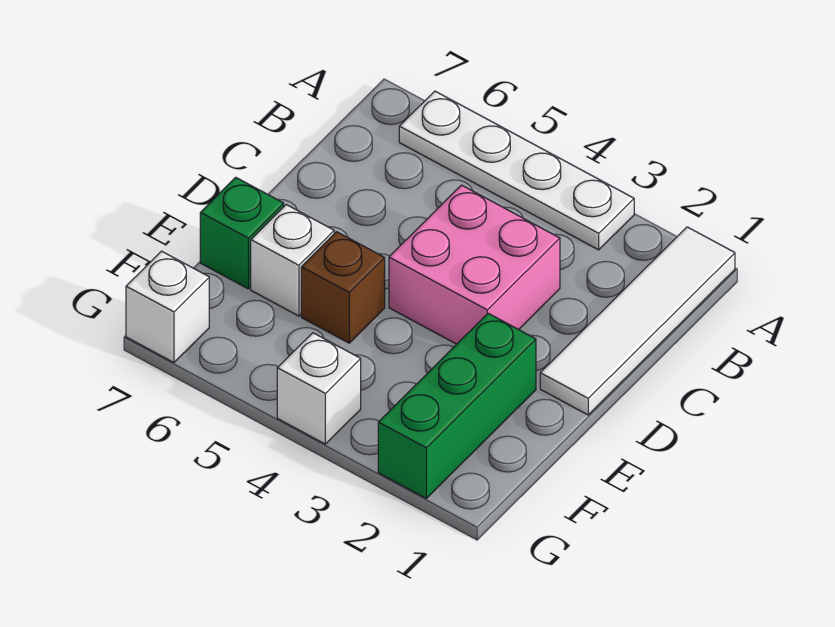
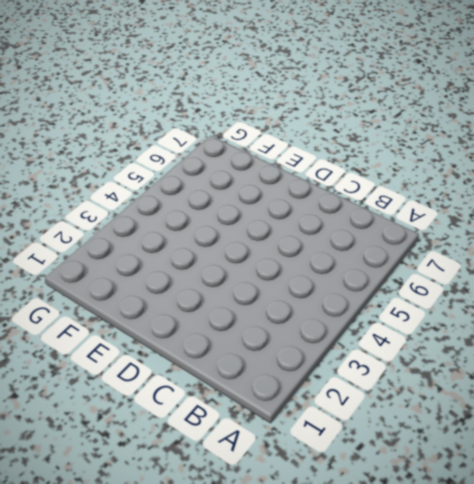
none -> white tile A1:D1 level 1
none -> white plate A3:A6 level 1

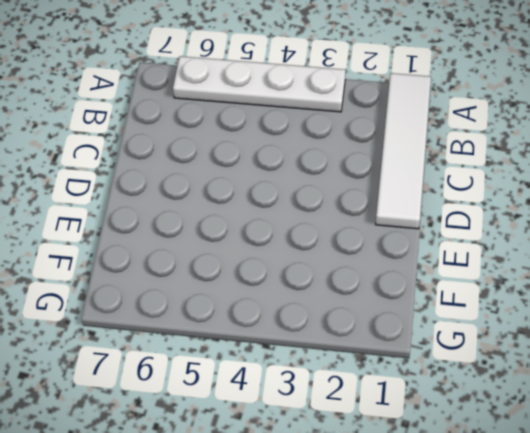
none -> pink brick C3:D4 level 1
none -> green brick E2:G2 level 1

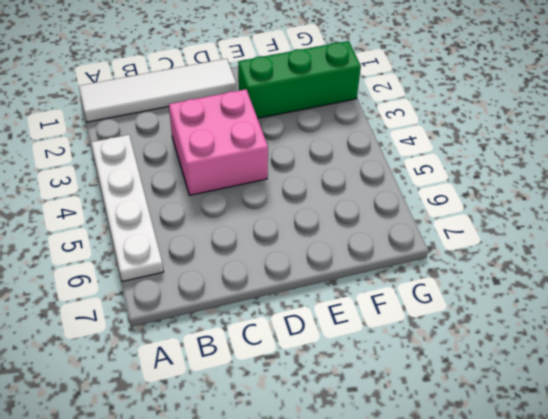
none -> brown brick E5 level 1
none -> white brick E6 level 1

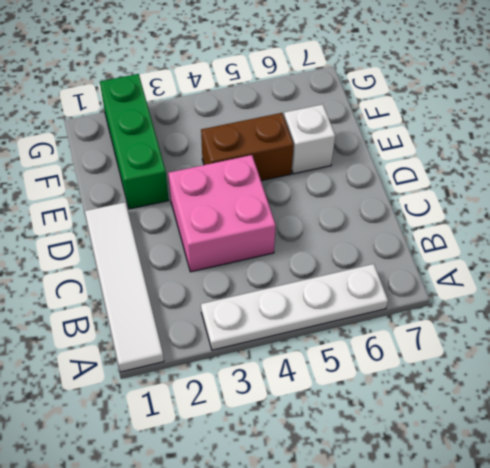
brown brick E4:E5 level 1 -> brown brick E5 level 1
none -> green brick E7 level 1
none -> white brick G4 level 1

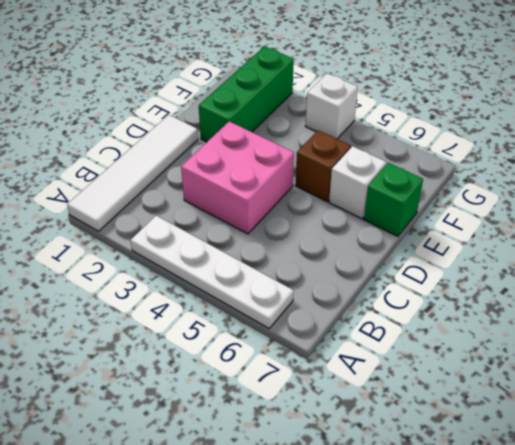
none -> white brick G7 level 1

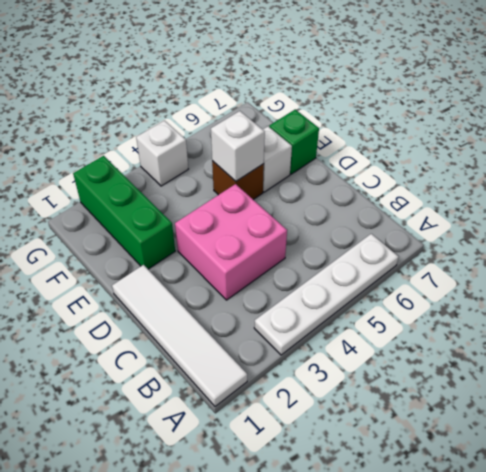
white brick E5 level 2 -> white brick G7 level 1

